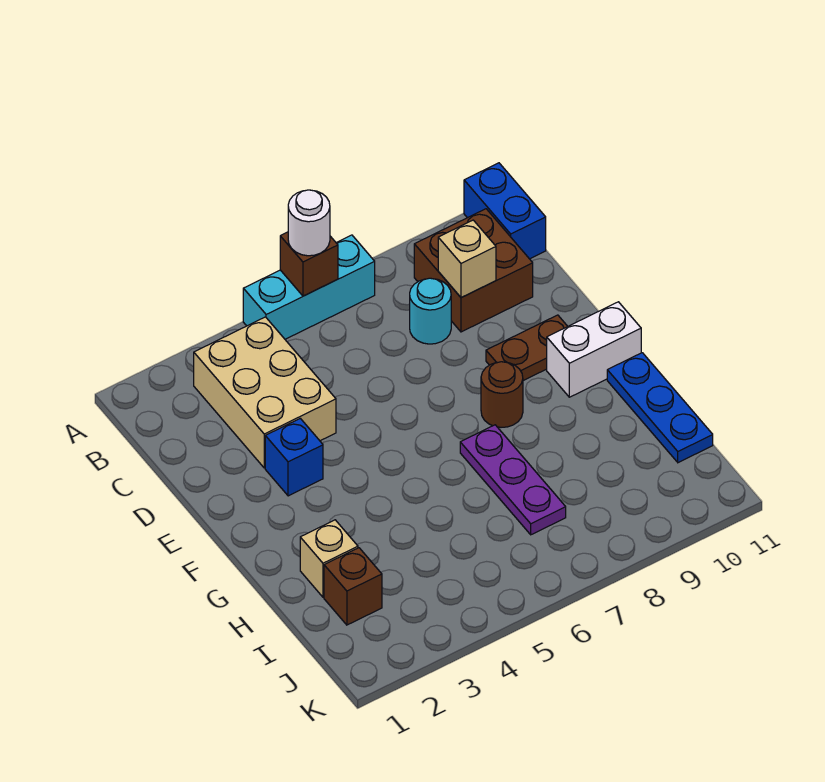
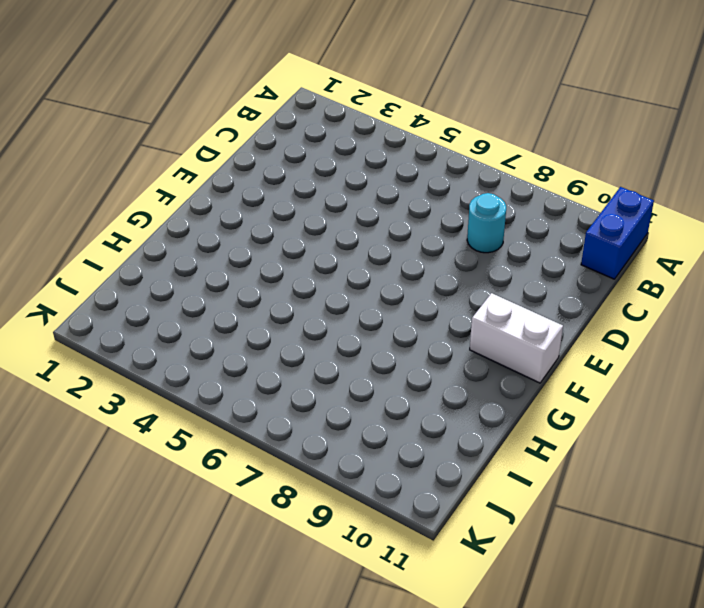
none -> cyan brick A5:A7 level 1
none -> tan brick B3:D4 level 1
none -> brown brick B9:C10 level 1

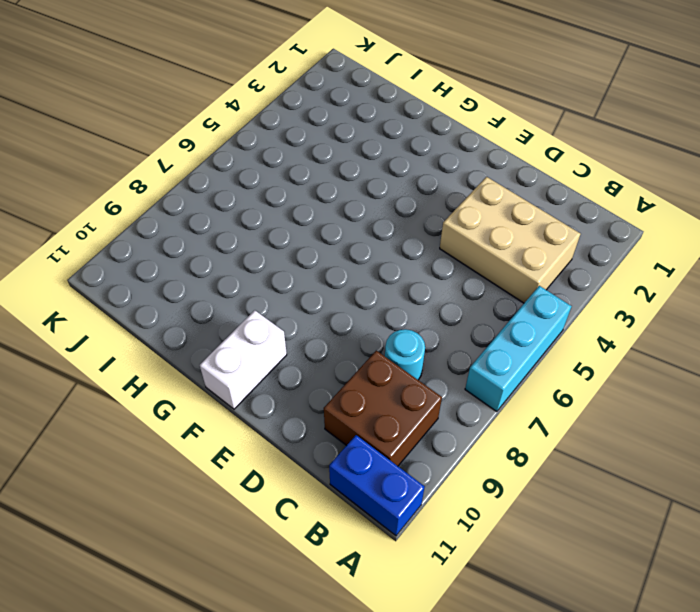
none -> blue brick E3 level 1
none -> brown plate E9:E10 level 1
none -> brown round brick F8 level 1

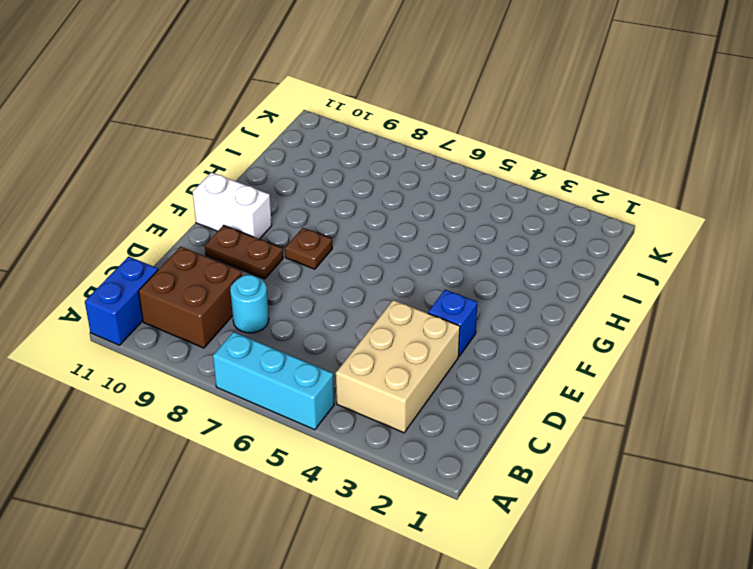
brown plate F8 level 1 -> brown round brick F8 level 1
none -> purple plate G7:I7 level 1
none -> blue plate G11:I11 level 1
none -> tan brick H2 level 1

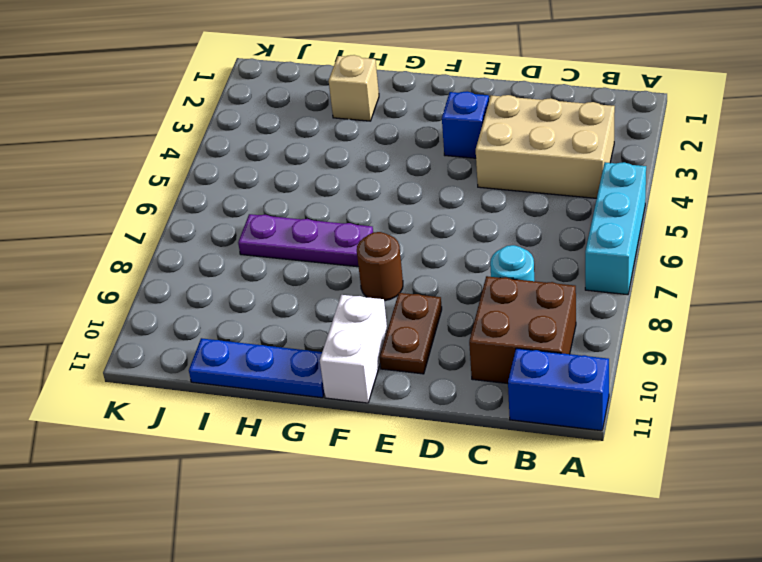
none -> brown brick I2 level 1
none -> brown brick A6 level 2
none -> tan brick C9 level 2

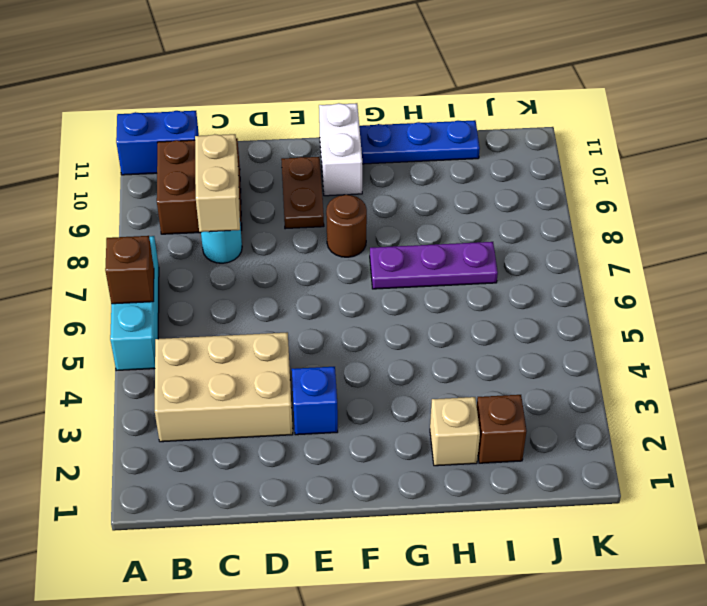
tan brick C8:C9 level 2 -> tan brick C9 level 2
none -> white round brick A6 level 3

